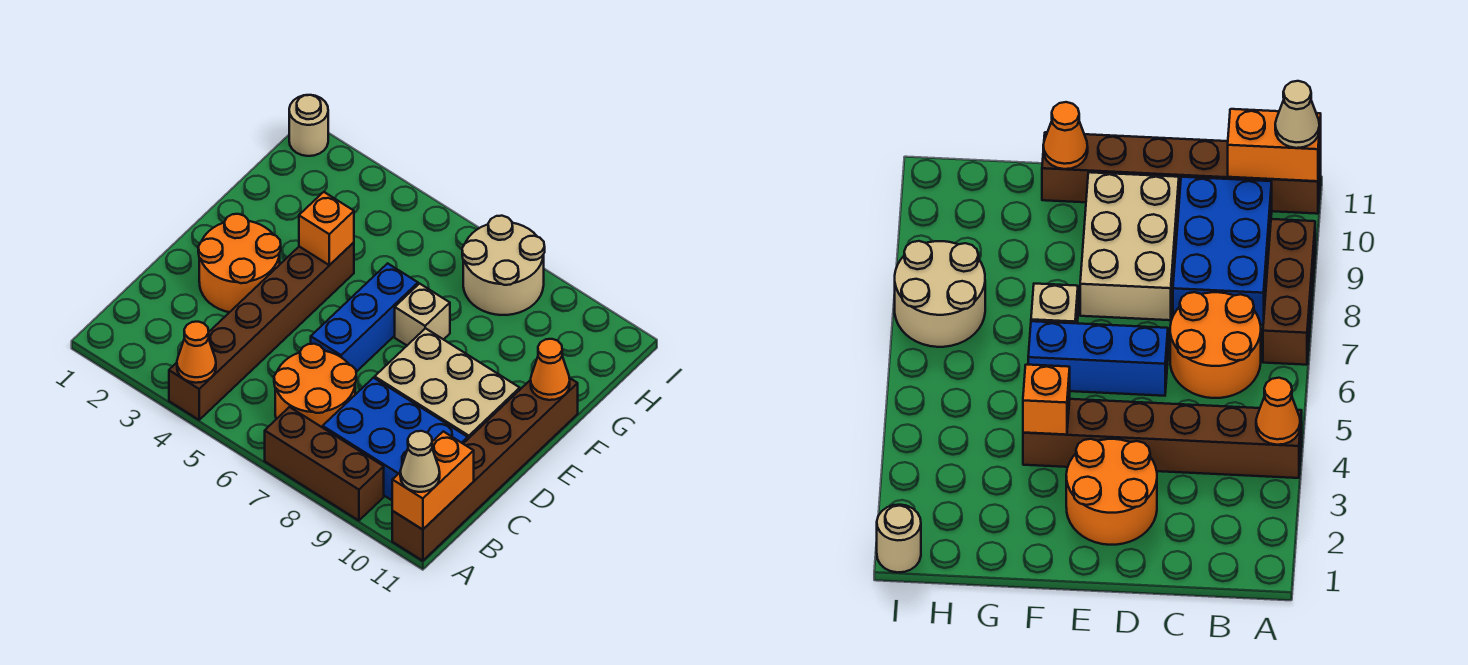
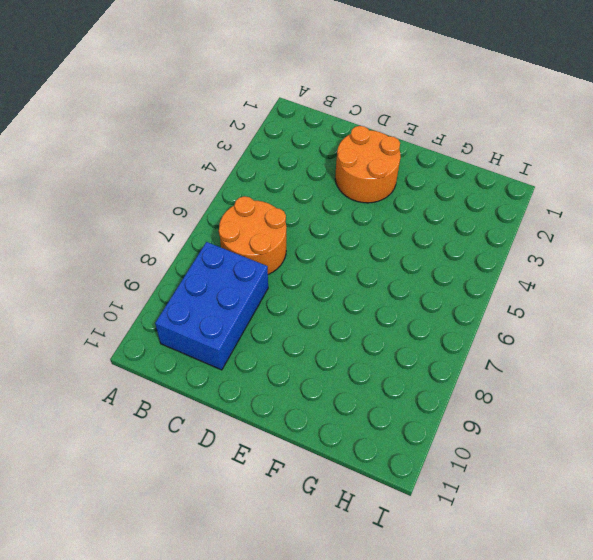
none -> brown brick A4:F4 level 1
none -> brown brick A7:A9 level 1
none -> brown brick A11:F11 level 1

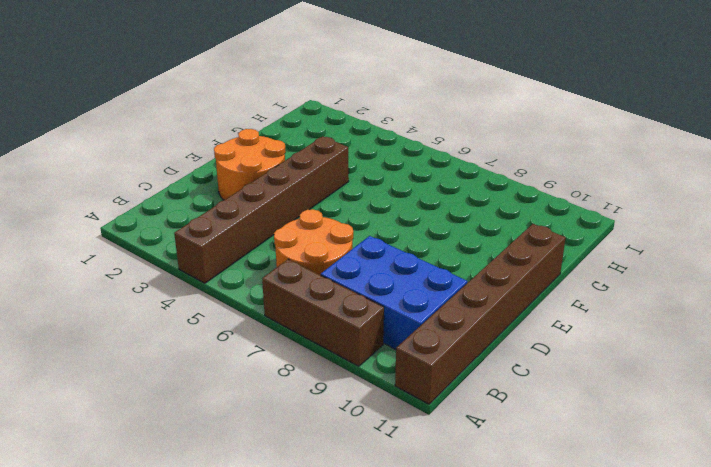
none -> blue brick D6:F6 level 1
none -> tan brick D8:E10 level 1
none -> tan brick F7 level 1

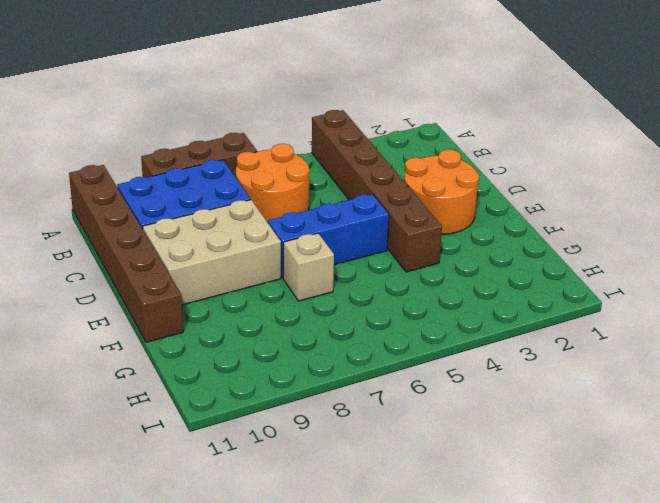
blue brick E5:E7 level 1 -> blue brick D6:F6 level 1
none -> tan round brick H7:I8 level 1
none -> tan round brick I1 level 1
none -> orange cone A4 level 2

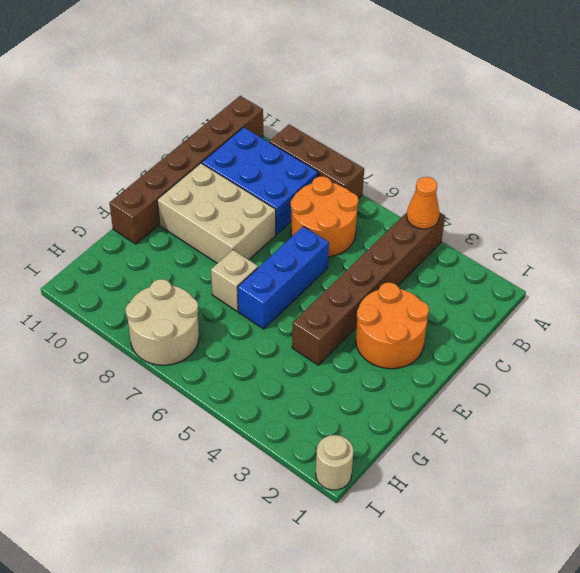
none -> orange brick A11:B11 level 2
none -> orange brick F4 level 2
none -> orange cone F11 level 2

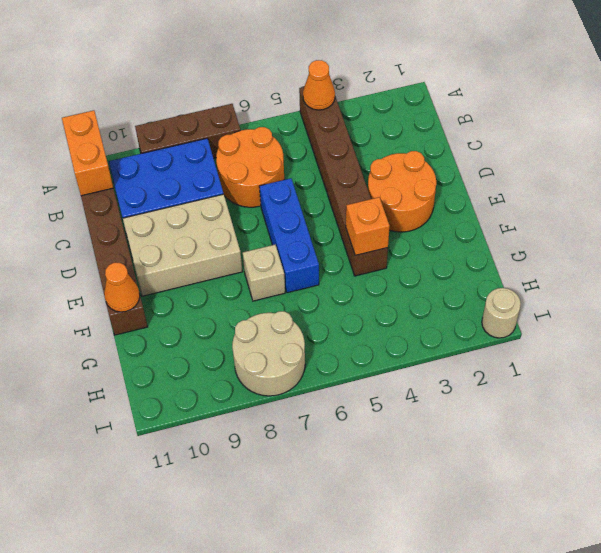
none -> tan cone A11 level 3

